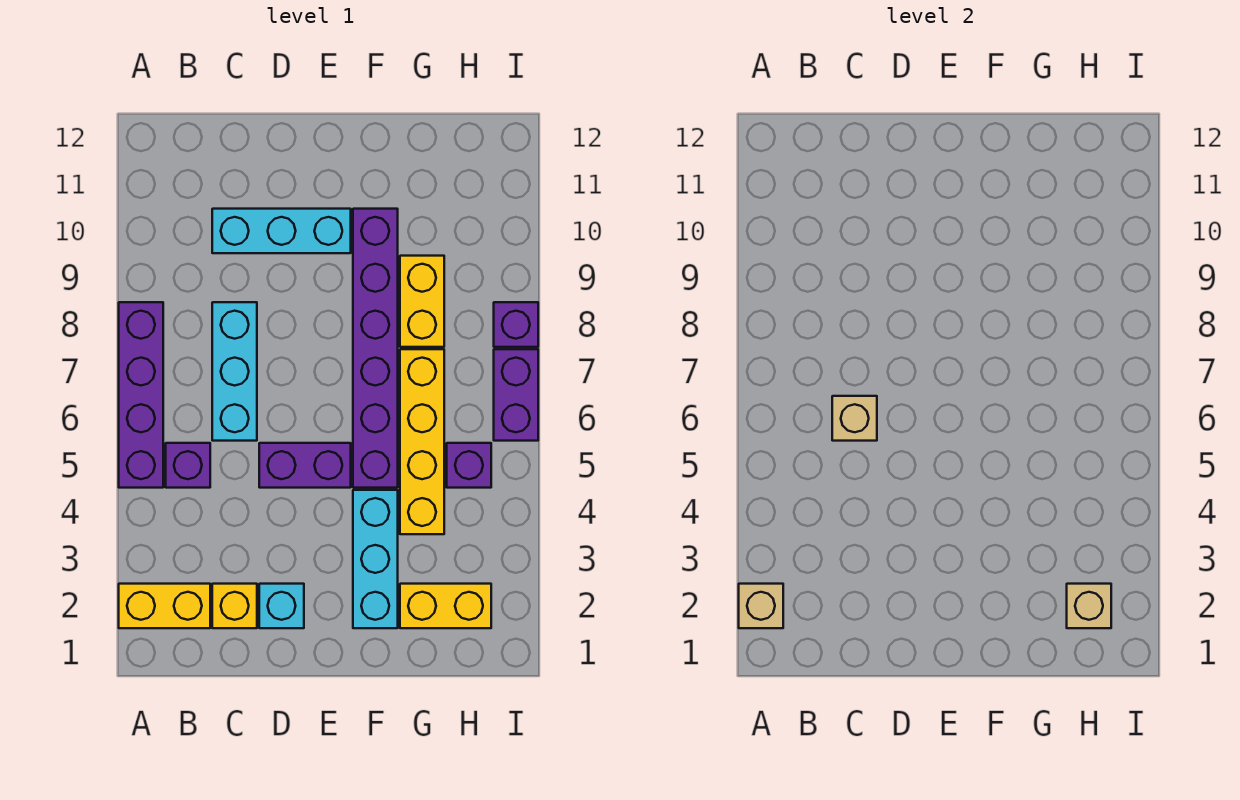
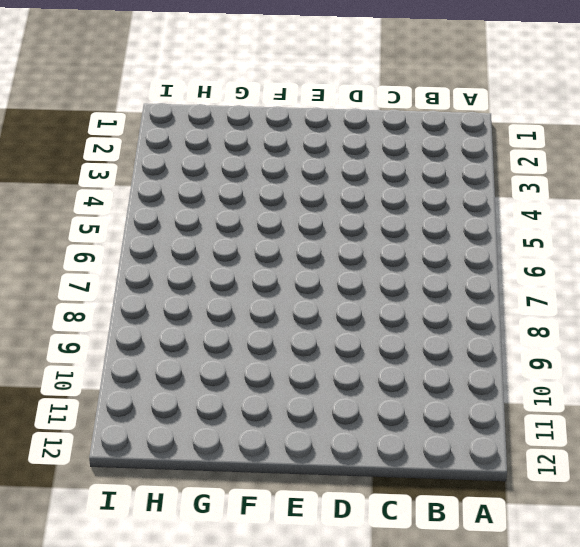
none -> yellow brick A2:B2 level 1
none -> purple brick A5:A8 level 1
none -> purple brick B5 level 1

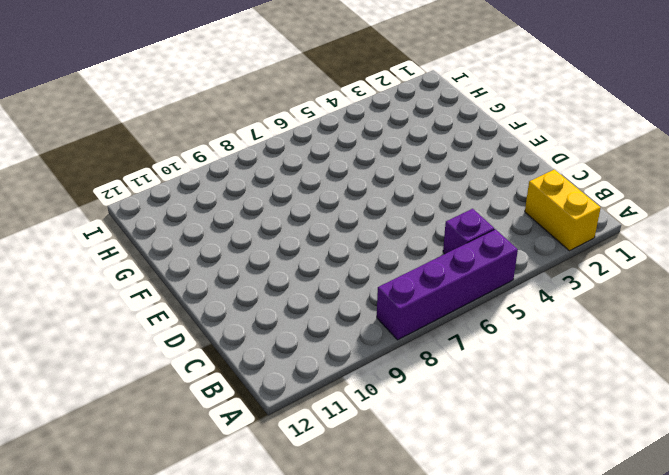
none -> yellow brick C2 level 1
none -> cyan brick C6:C8 level 1
none -> cyan brick C10:E10 level 1

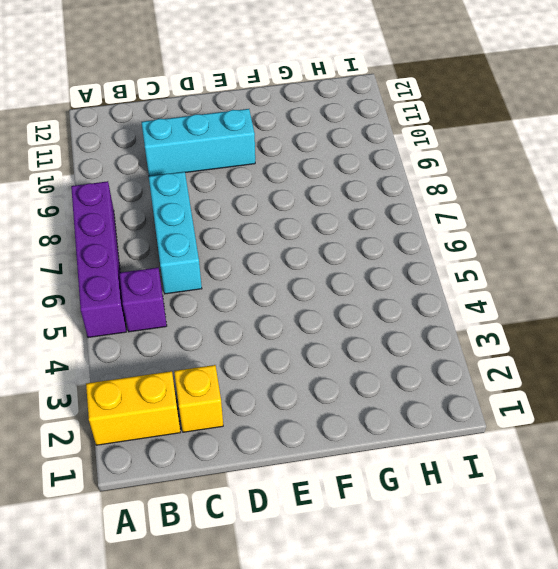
none -> cyan brick D2 level 1
none -> purple brick D5:E5 level 1
none -> cyan brick F2:F4 level 1

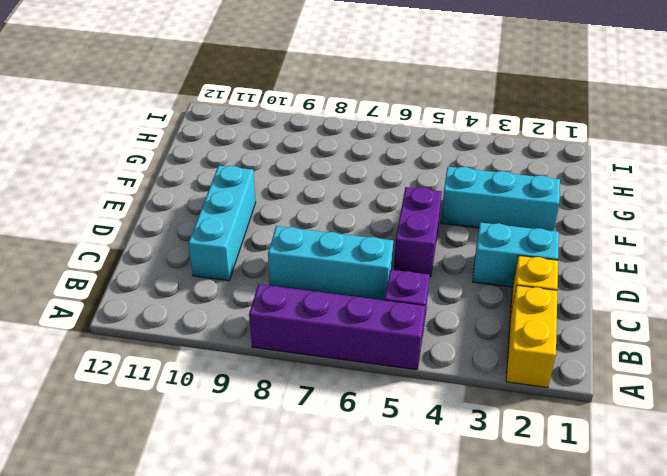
cyan brick D2:D3 level 1 -> cyan brick D2 level 1
none -> purple brick F5:F10 level 1
none -> yellow brick G2:H2 level 1
none -> yellow brick G4:G7 level 1

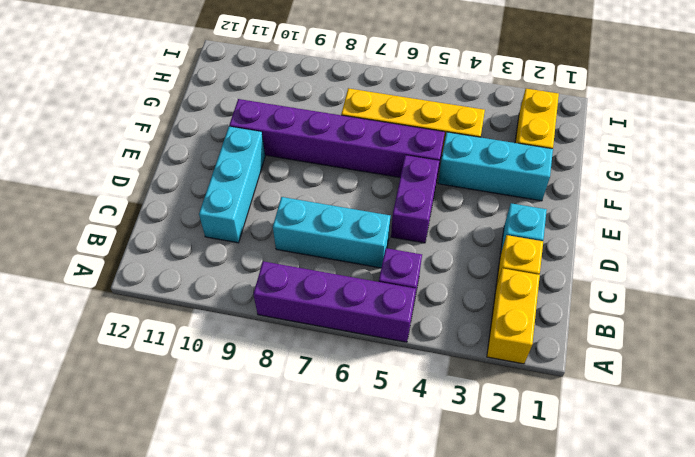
none -> yellow brick G8:G9 level 1
none -> purple brick H5 level 1
none -> purple brick I6:I7 level 1

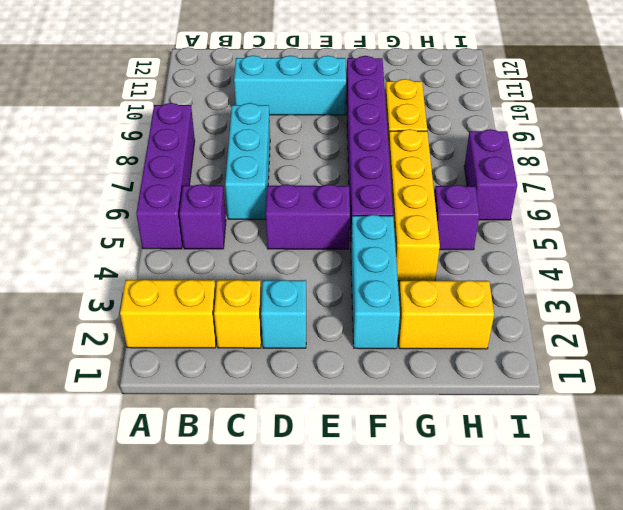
none -> purple brick I8 level 1
none -> tan brick A2 level 2
none -> tan brick C6 level 2

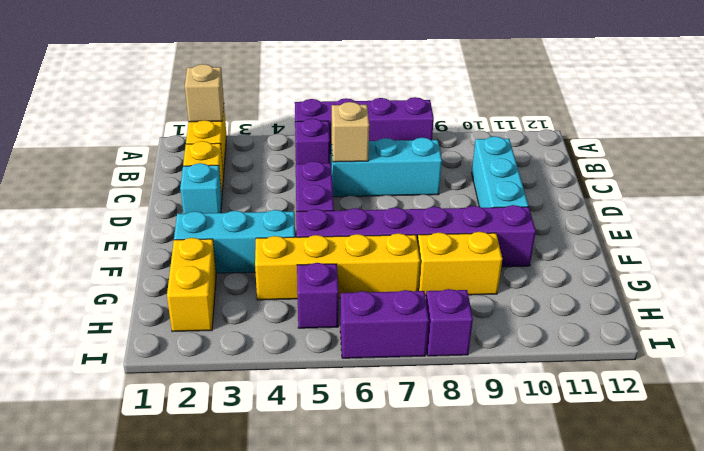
none -> tan brick H2 level 2

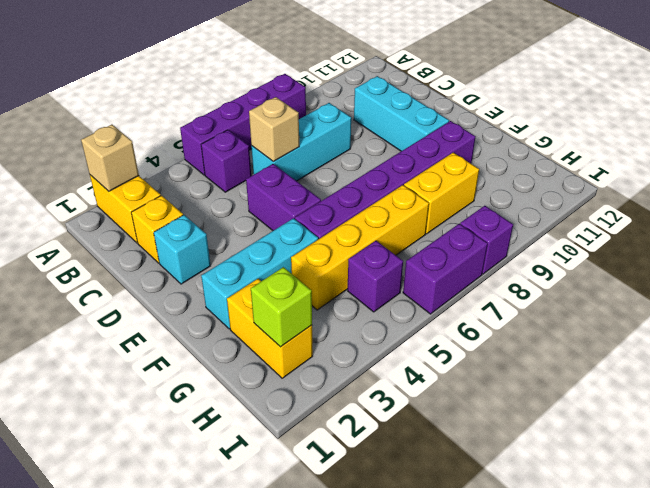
lime brick H2 level 2 -> tan brick H2 level 2

